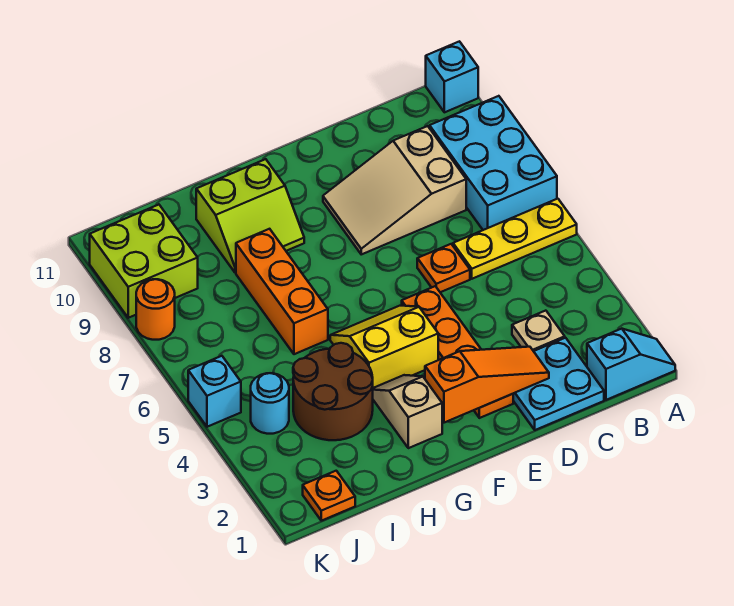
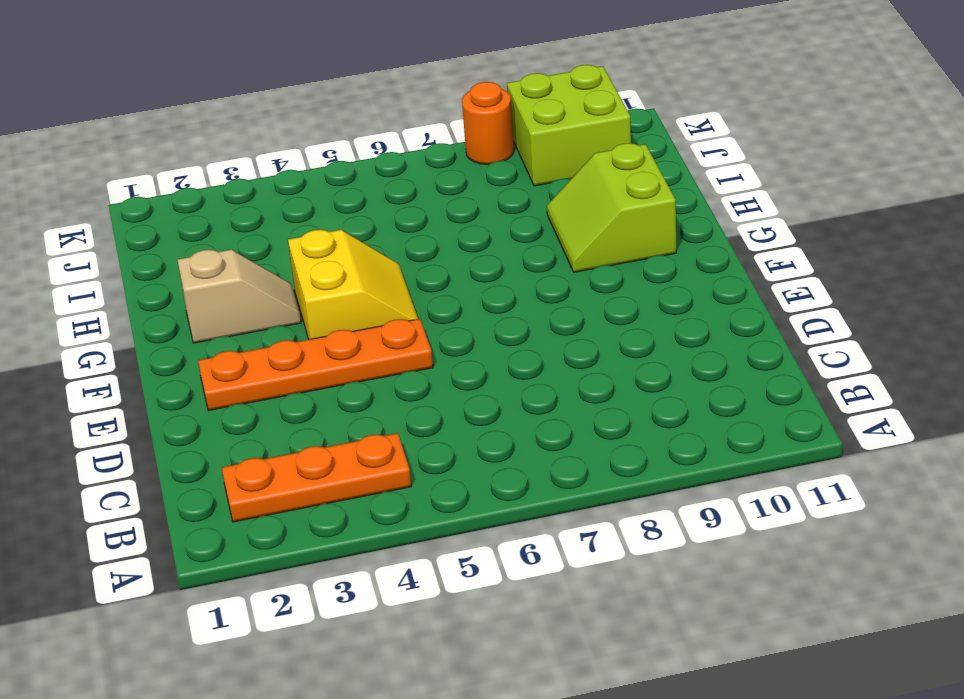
orange plate B2:B4 level 1 -> none
none -> cyan slope A1:B1 level 1 top B
none -> yellow plate A6:C6 level 1
none -> cyan brick A7:B9 level 1

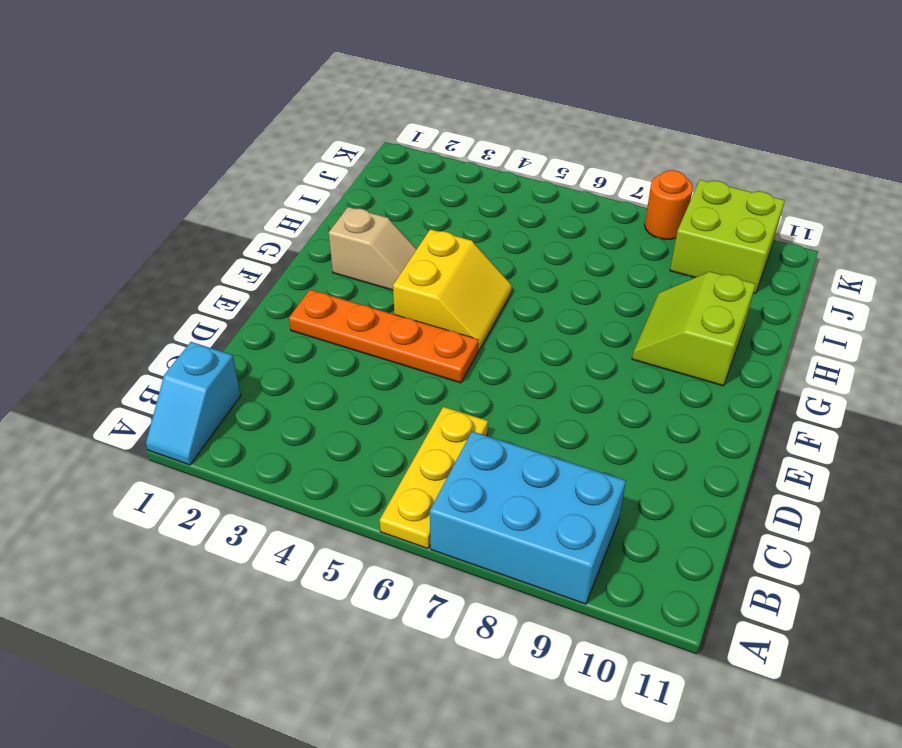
none -> cyan brick A11 level 1
none -> cyan plate C1:D2 level 1
none -> tan plate C3 level 1

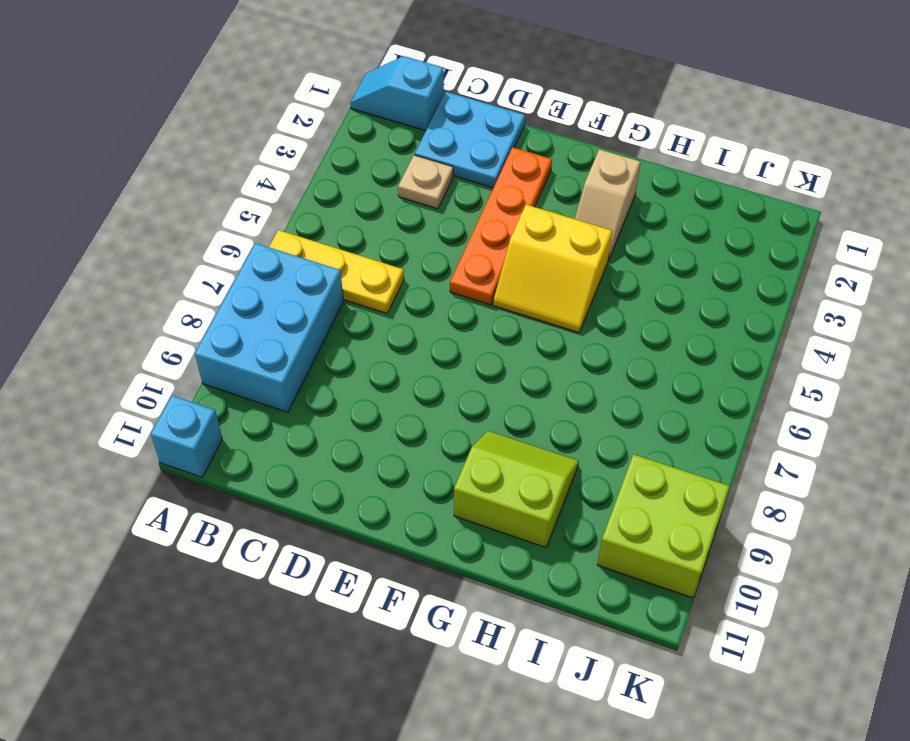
none -> tan slope C8:E9 level 1 top C
none -> orange plate D6 level 1
none -> brown round brick H3:I4 level 1

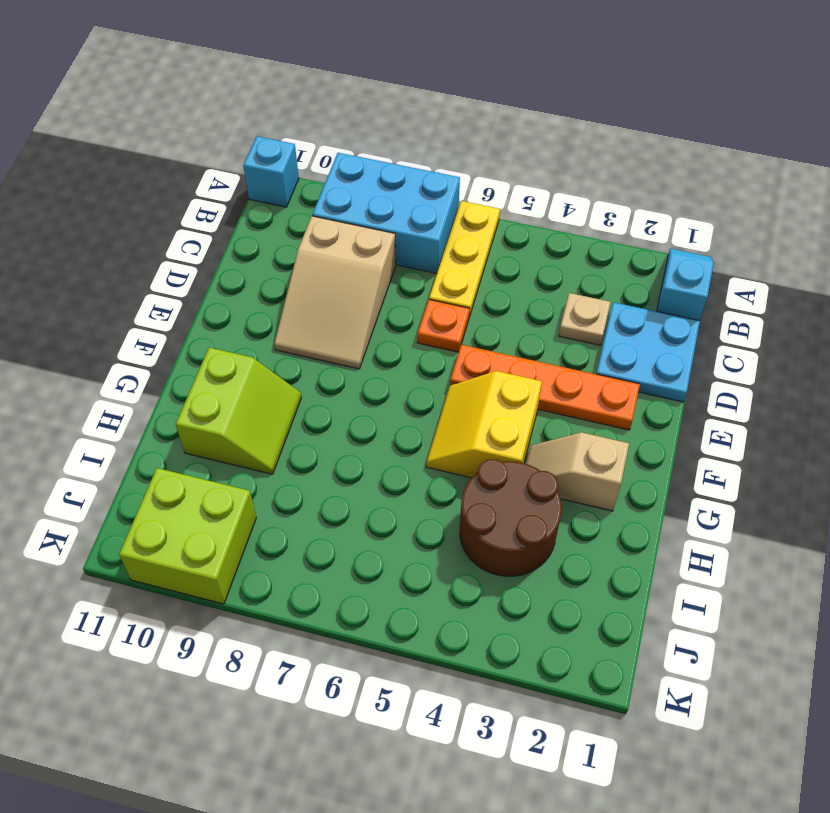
none -> orange brick H6:H8 level 1
none -> orange plate J1 level 1
none -> cyan round brick J4 level 1

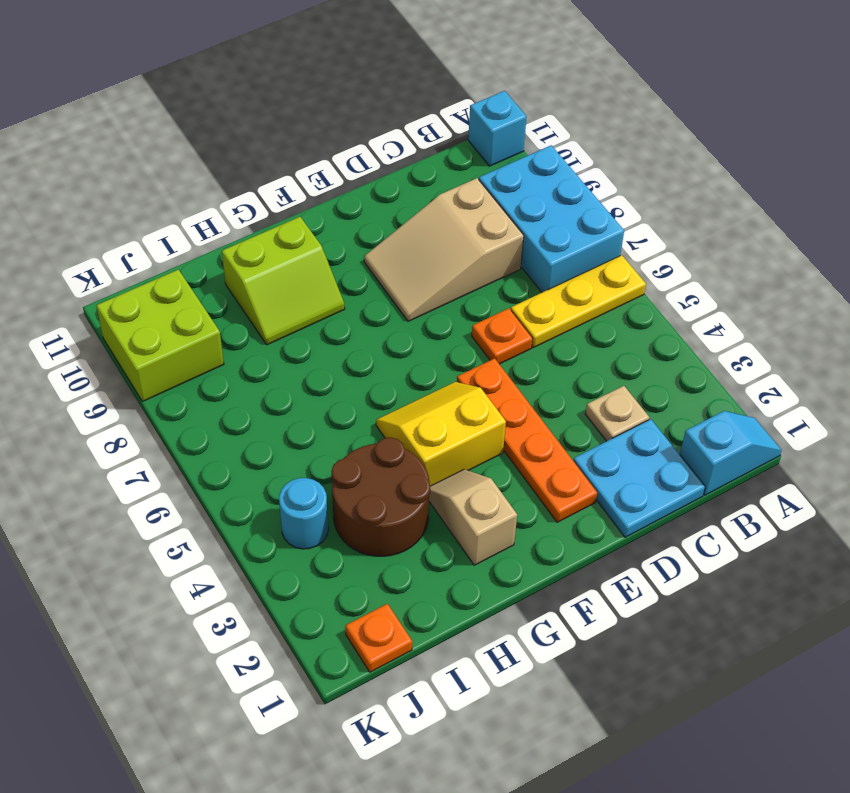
none -> orange brick H6:H8 level 1
none -> cyan brick K5 level 1
none -> orange round brick K8 level 1

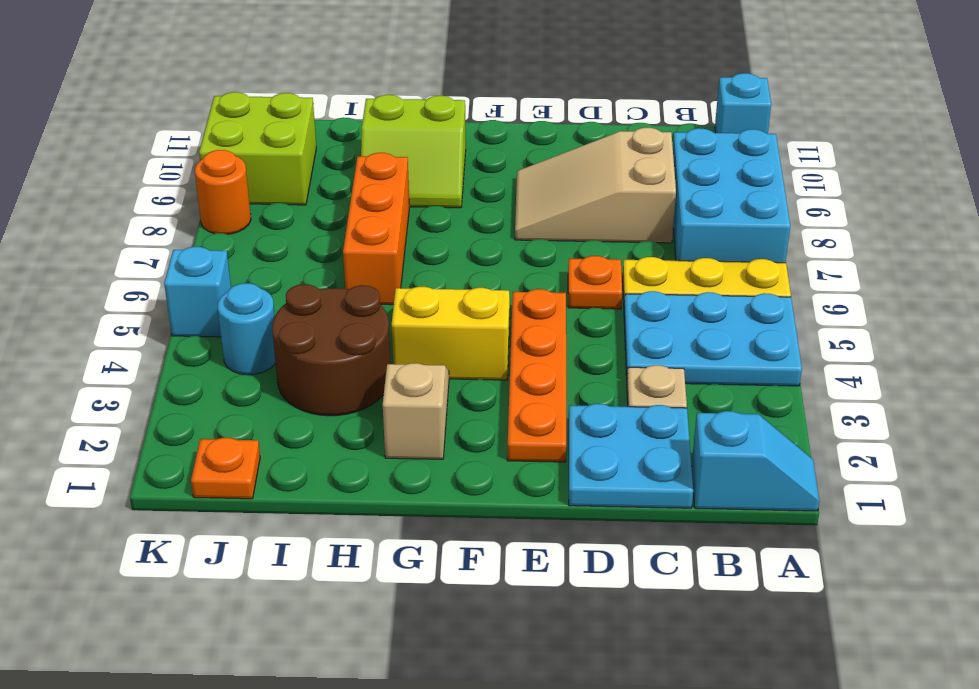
cyan plate A4:C5 level 1 -> none
none -> orange slope D2:F2 level 2 top F

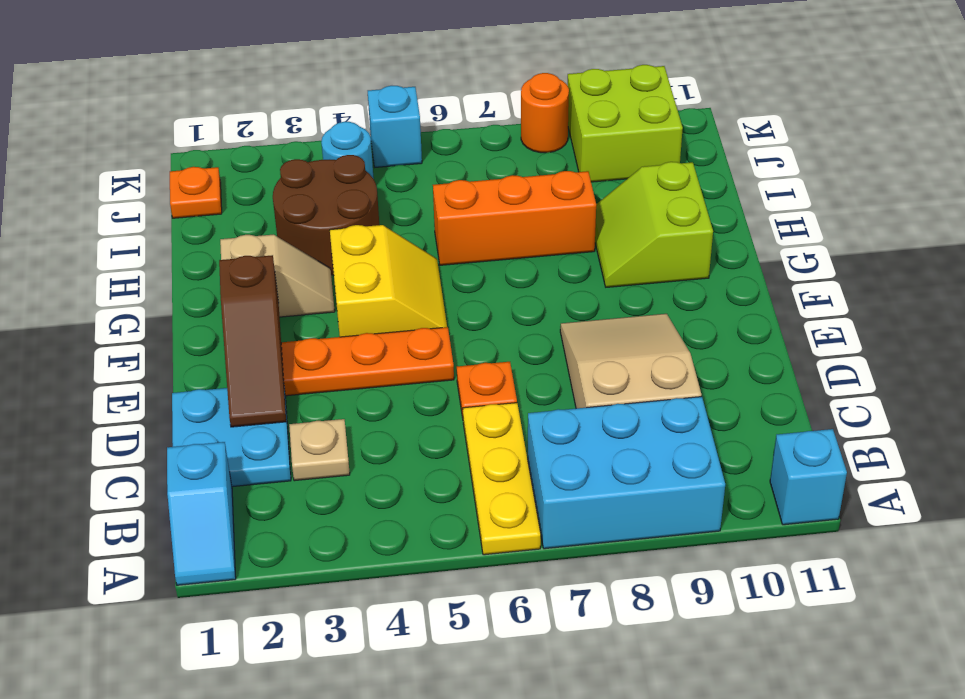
brown slope D2:F2 level 2 top F -> orange slope D2:F2 level 2 top F

